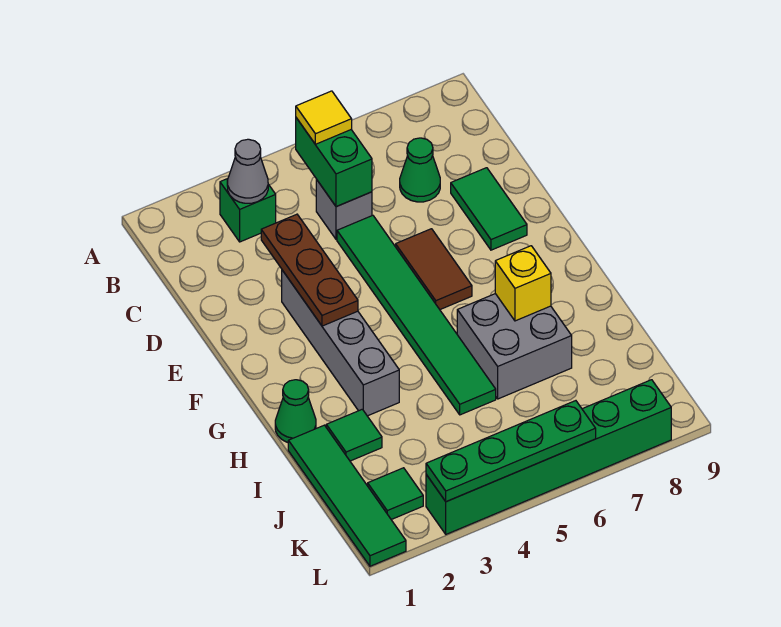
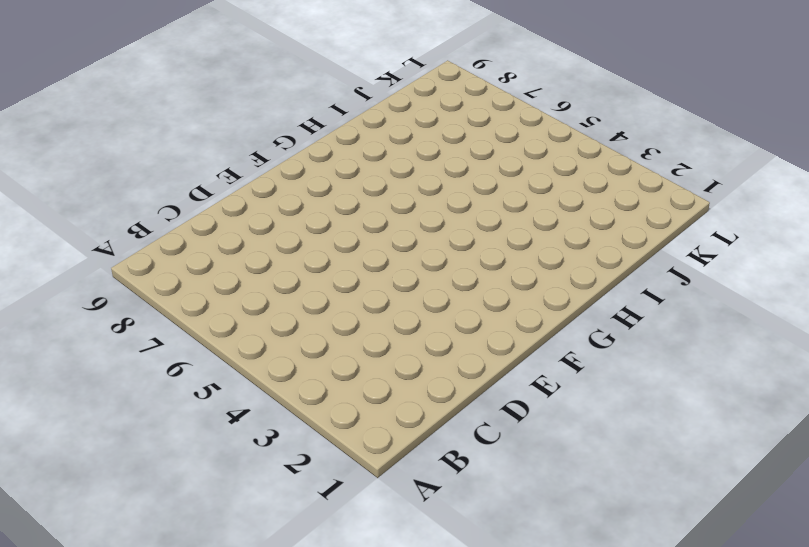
none -> green brick B3 level 1
none -> grey brick C5 level 1
none -> green cone C7 level 1

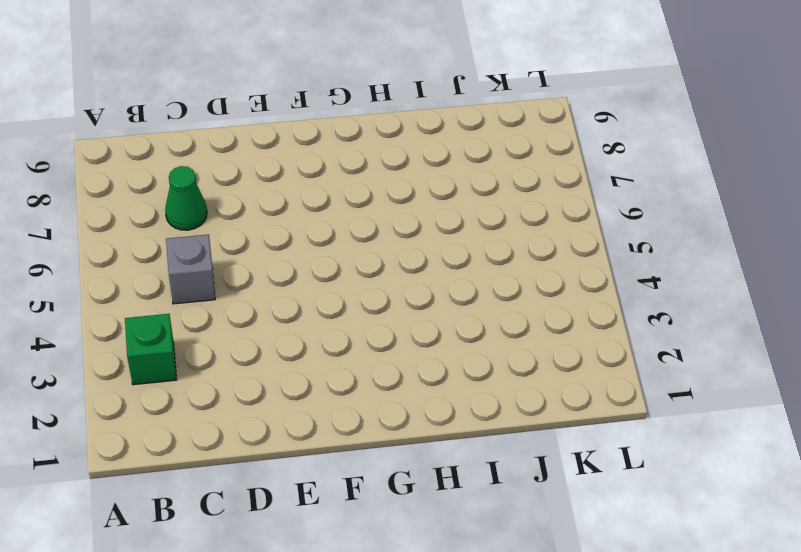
none -> green tile D5:I5 level 1
none -> green tile D8:E8 level 1
none -> grey brick E3:H3 level 1

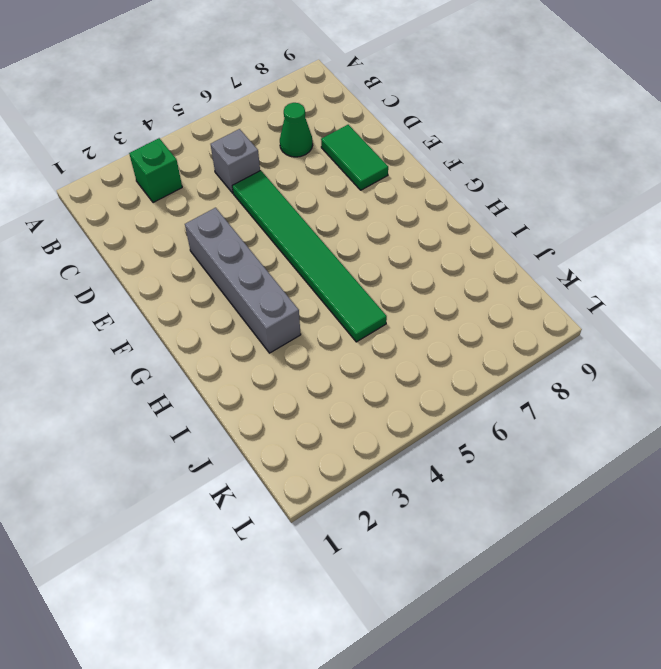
none -> brown tile E6:F6 level 1
none -> green cone H1 level 1
none -> grey brick H6:I7 level 1

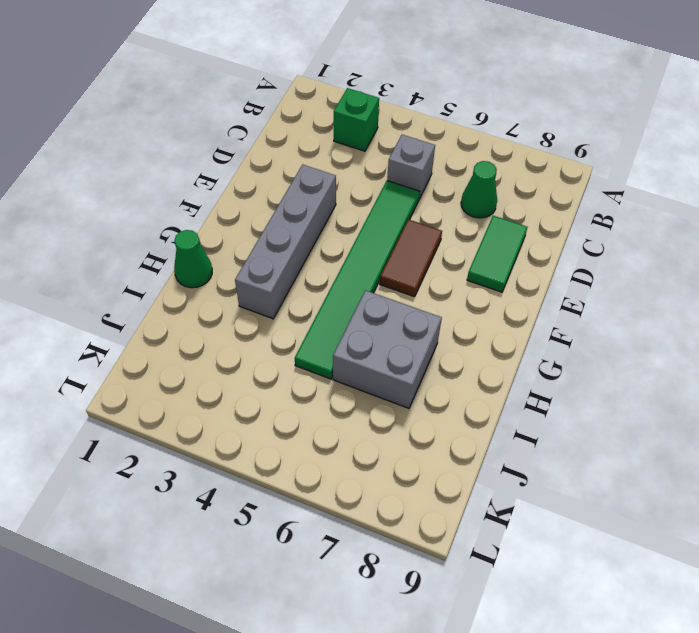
none -> green tile I1:L1 level 1
none -> green tile I2 level 1
none -> green tile K2 level 1

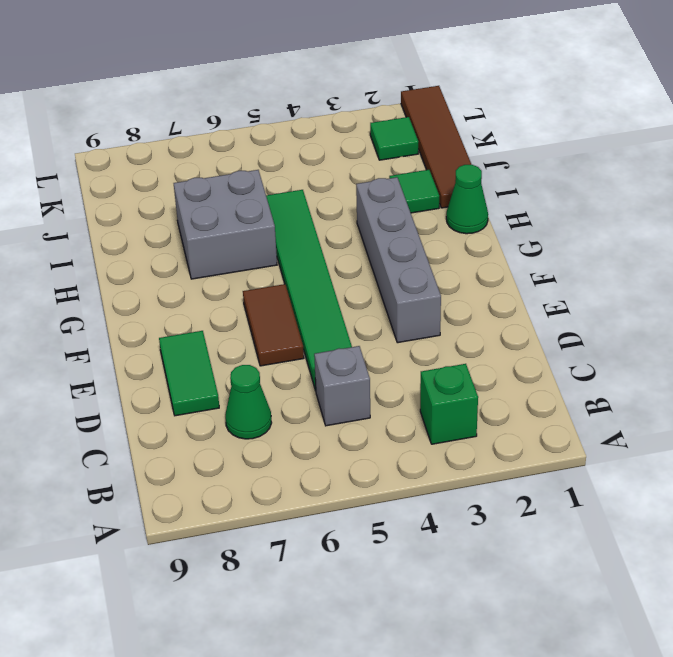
brown tile I1:L1 level 1 -> green tile I1:L1 level 1
none -> green brick L3:L8 level 1
none -> grey cone B3 level 2
none -> green brick B5:C5 level 2

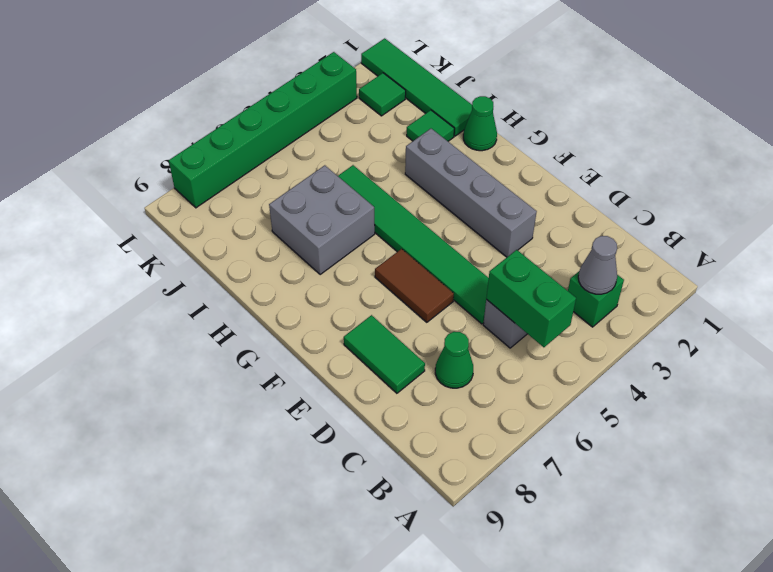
none -> brown plate D3:F3 level 2
none -> yellow brick H7 level 2
none -> green plate L3:L6 level 2

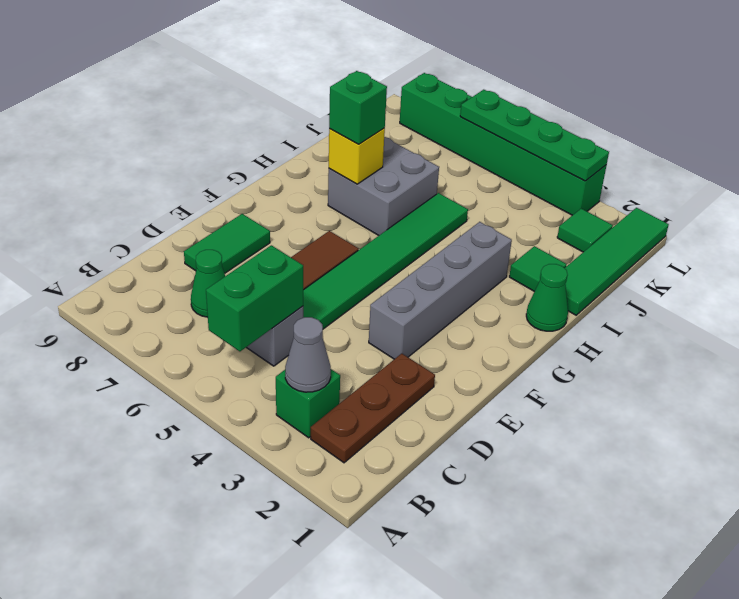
brown plate B2:D2 level 1 -> brown plate D3:F3 level 2
green brick H7 level 3 -> none
none -> yellow tile B5 level 3

